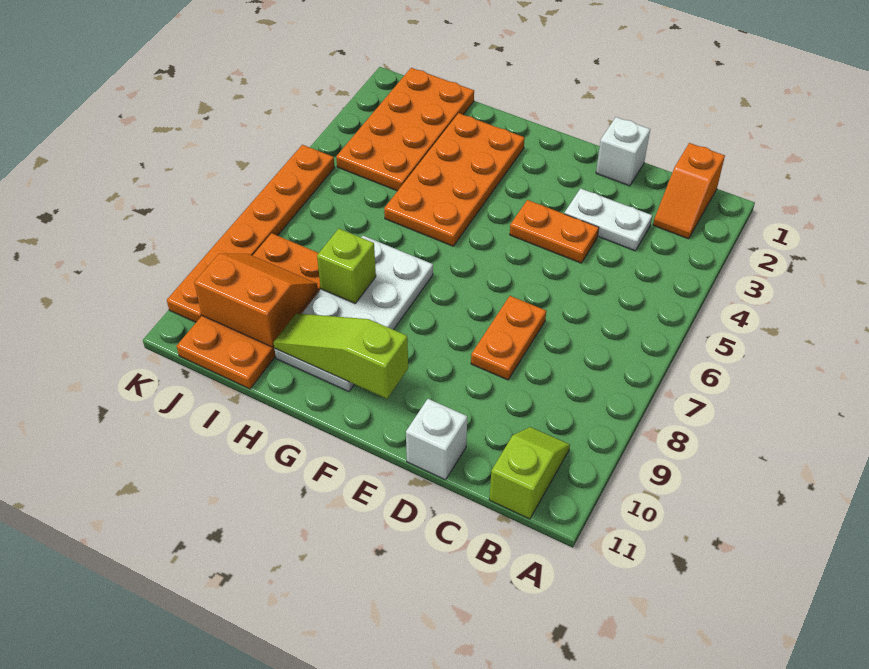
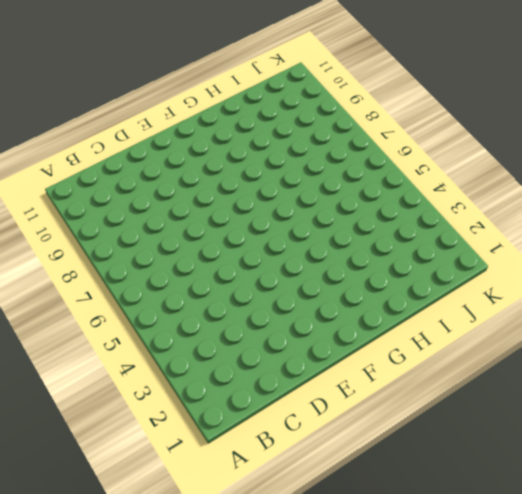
none -> orange slope B1:B2 level 1 top 1
none -> lime slope B10:B11 level 1 top 11
none -> white plate C3:D3 level 1

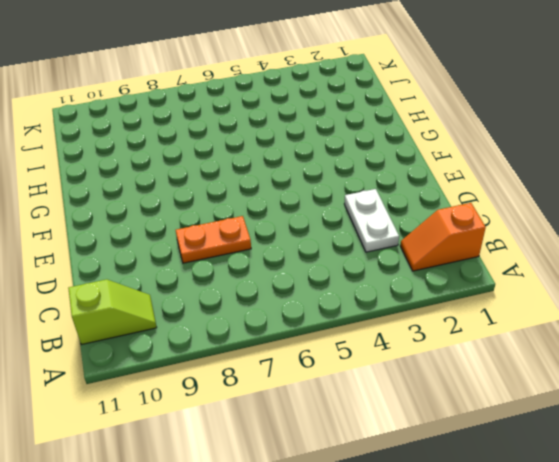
none -> white brick D1 level 1
none -> orange plate D4:E4 level 1
none -> white brick D11 level 1

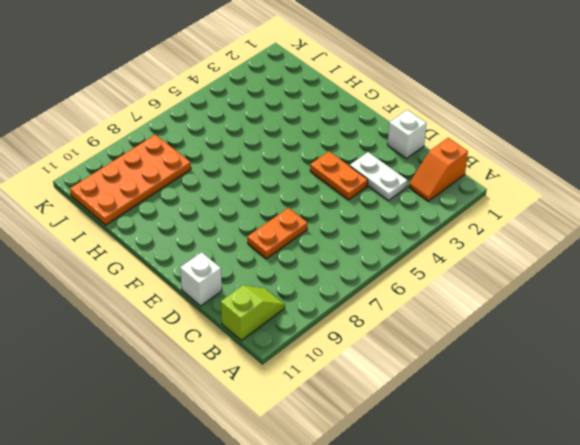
none -> orange plate G2:H5 level 1
none -> white plate G7:H10 level 1
none -> orange plate I1:J4 level 1

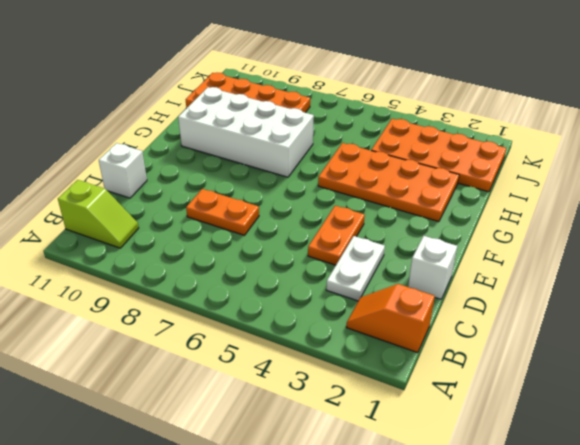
white brick G7:H10 level 1 -> white plate G7:H10 level 1
none -> orange plate K5:K10 level 1
none -> lime slope F10:H10 level 2 top F
none -> lime brick H8 level 2

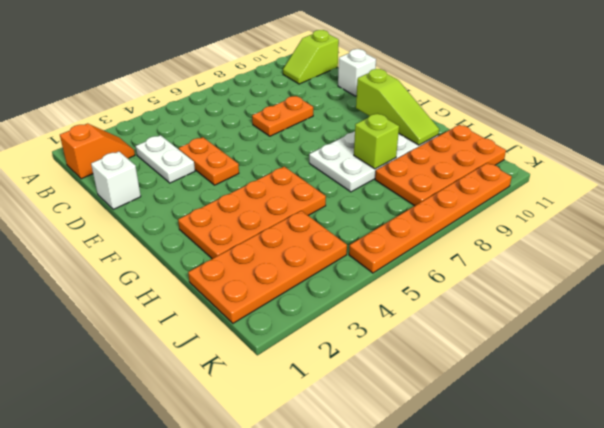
none -> orange slope I9:J10 level 2 top 10

